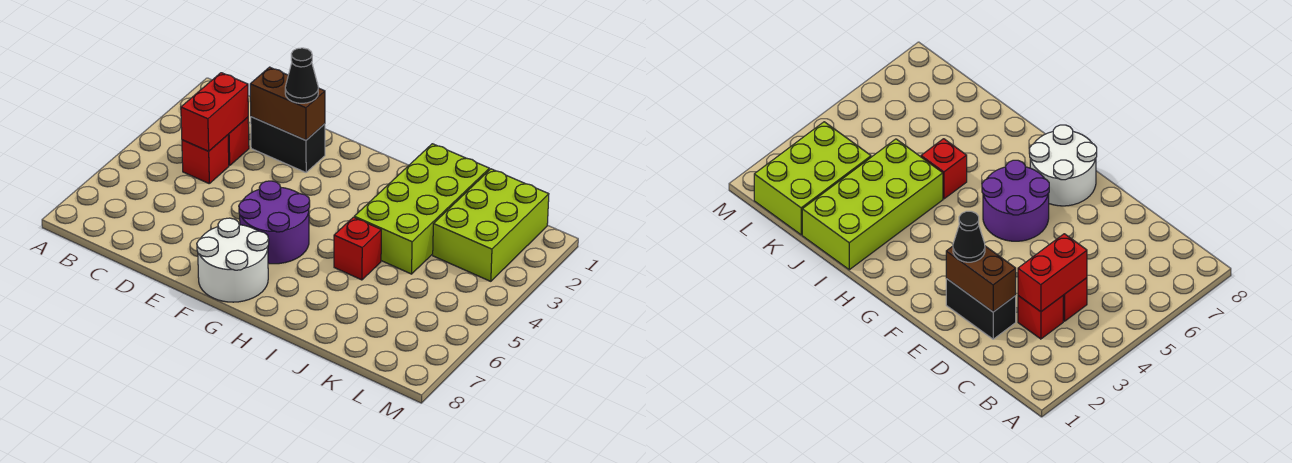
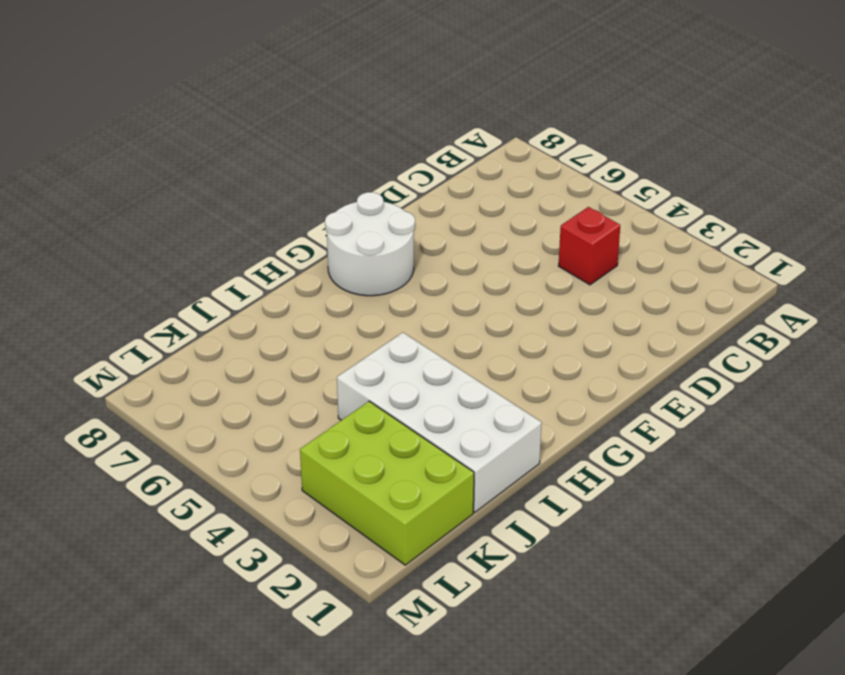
white brick I1:J4 level 1 -> lime brick I1:J4 level 1
none -> red brick C3 level 1
none -> black brick D2:E2 level 1

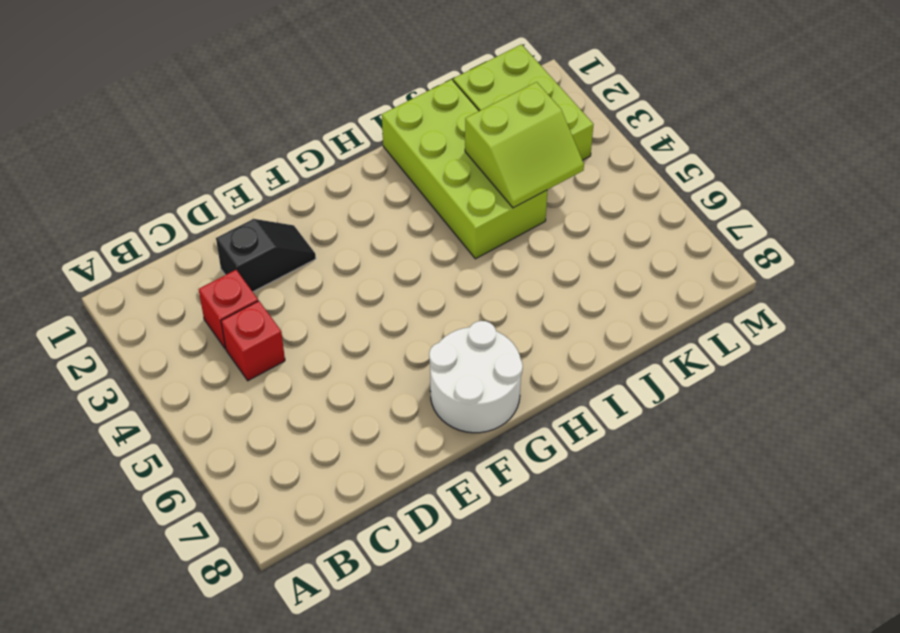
black slope D2:E2 level 1 top D -> black brick D2:E2 level 1
lime slope J3:K4 level 2 top 3 -> none
none -> purple round brick F5:G6 level 1
none -> red brick I5 level 1

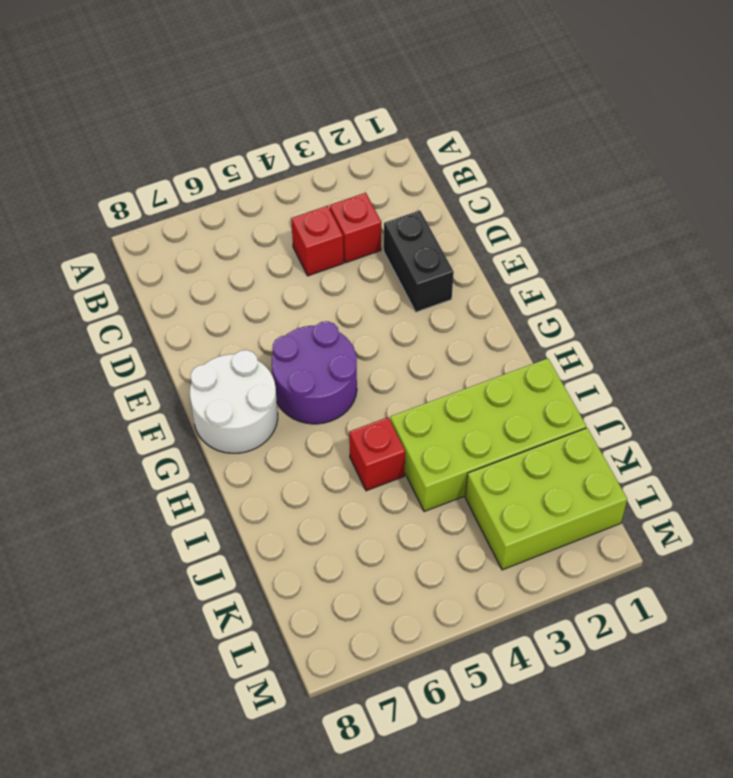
none -> red brick C3:C4 level 2
none -> brown brick D2:E2 level 2

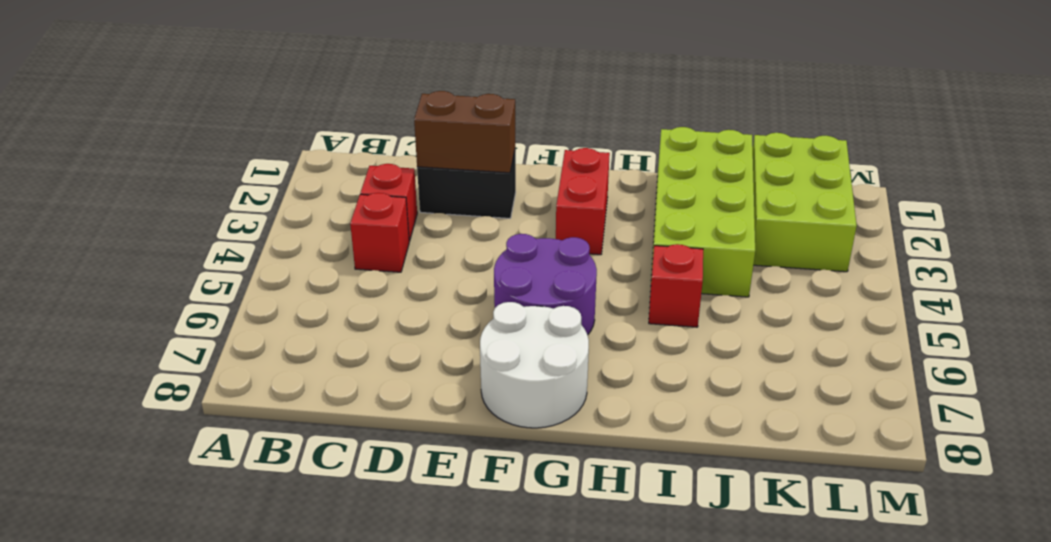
red brick G2:G3 level 1 -> red brick C3:C4 level 2
none -> black cone E2 level 3

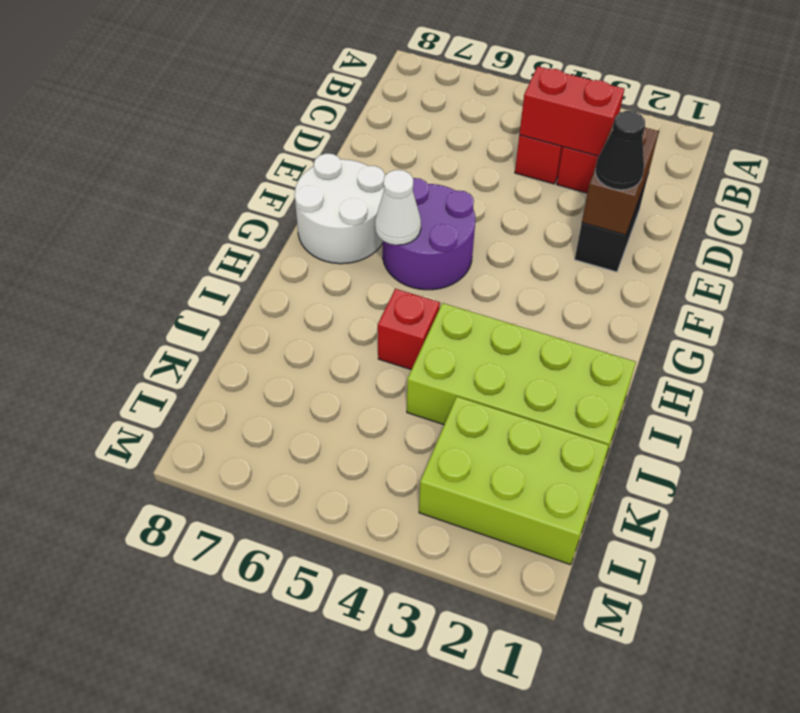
white cone G6 level 2 -> none

